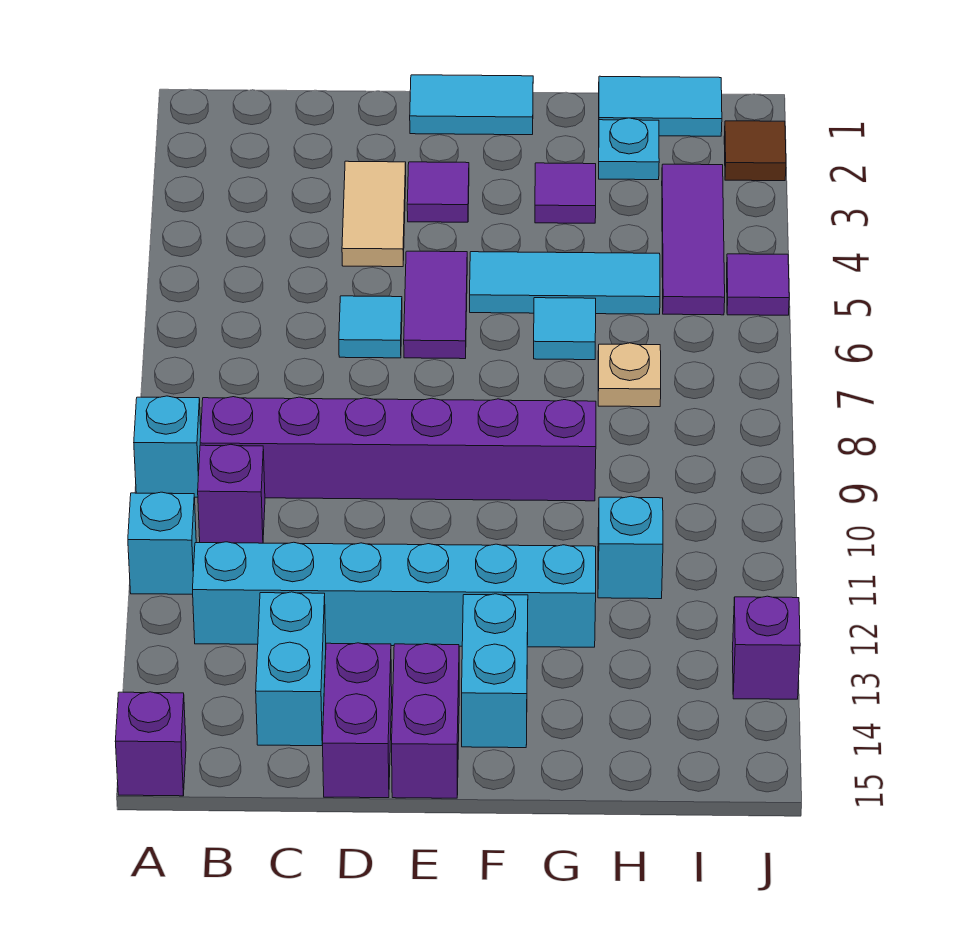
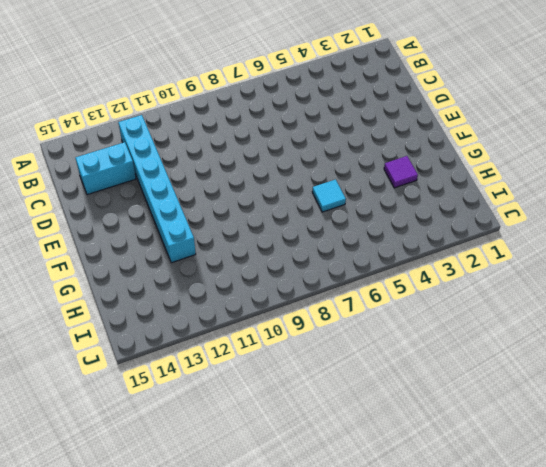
none -> cyan brick A9 level 1
none -> cyan brick A11 level 1
none -> purple brick A15 level 1

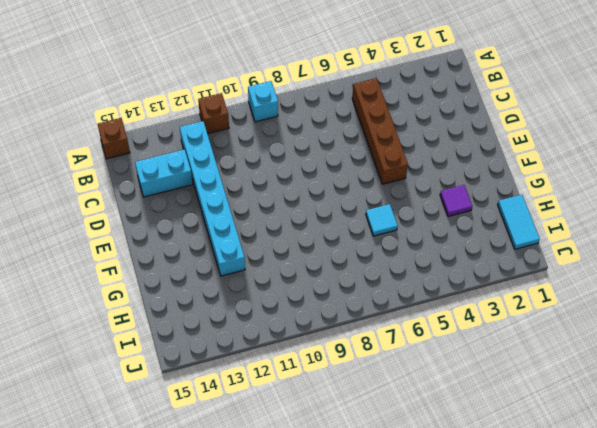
brown brick A11 level 1 -> cyan brick A11 level 1
brown brick A15 level 1 -> purple brick A15 level 1
brown brick B5:E5 level 1 -> purple tile E5:E6 level 1
none -> purple brick B9:G9 level 1
none -> purple brick B10 level 1
none -> tan tile D3:D4 level 1

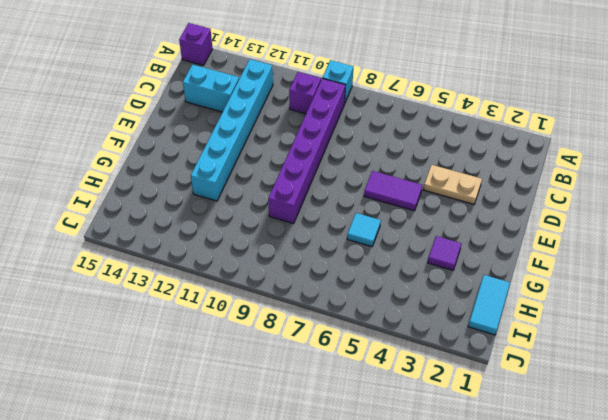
tan plate D3:D4 level 1 -> tan tile D3:D4 level 1
none -> cyan brick A11 level 1
none -> cyan tile D6 level 1
none -> purple brick D14:D15 level 1

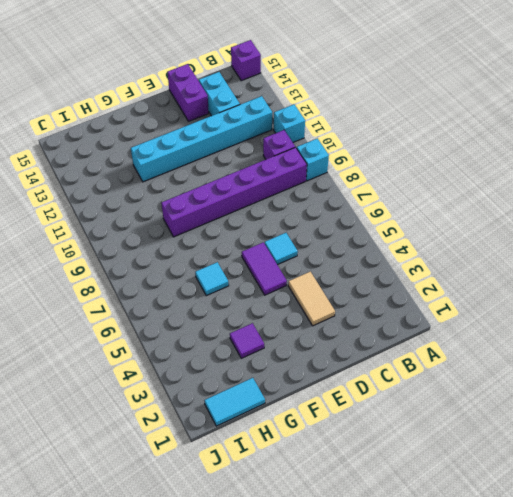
none -> cyan tile E1:F1 level 1
none -> purple tile E3 level 1
none -> purple brick E14:E15 level 1

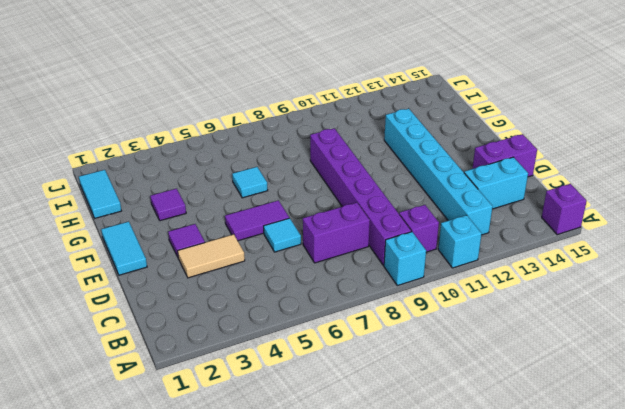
purple brick C7:C8 level 1 -> purple brick E14:E15 level 1
none -> cyan tile F5:H5 level 1
none -> cyan brick F13:F14 level 1
none -> cyan plate H2 level 1

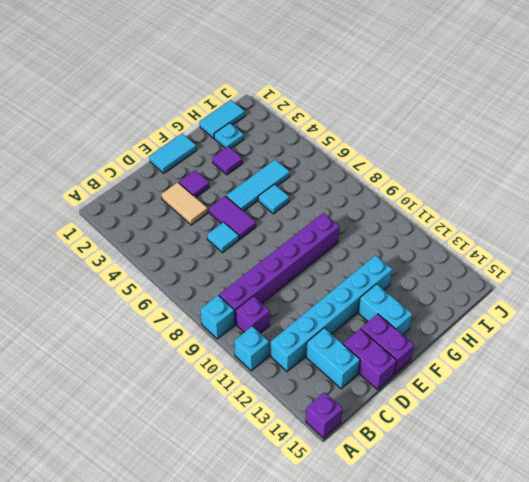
none -> tan plate H7 level 1
none -> cyan brick H11 level 1
none -> purple tile I3:I5 level 1

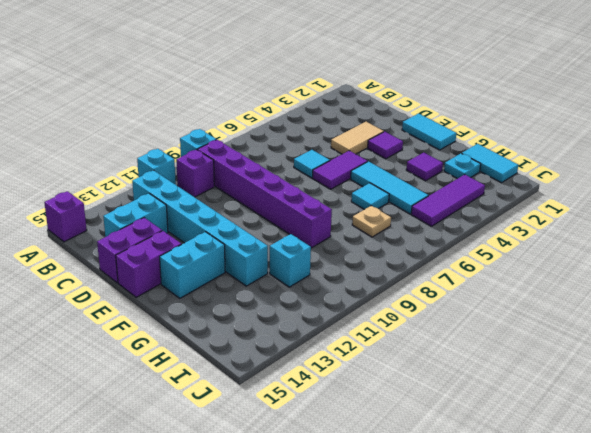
none -> brown tile J2 level 1
none -> purple tile J5 level 1
none -> purple brick J13 level 1

